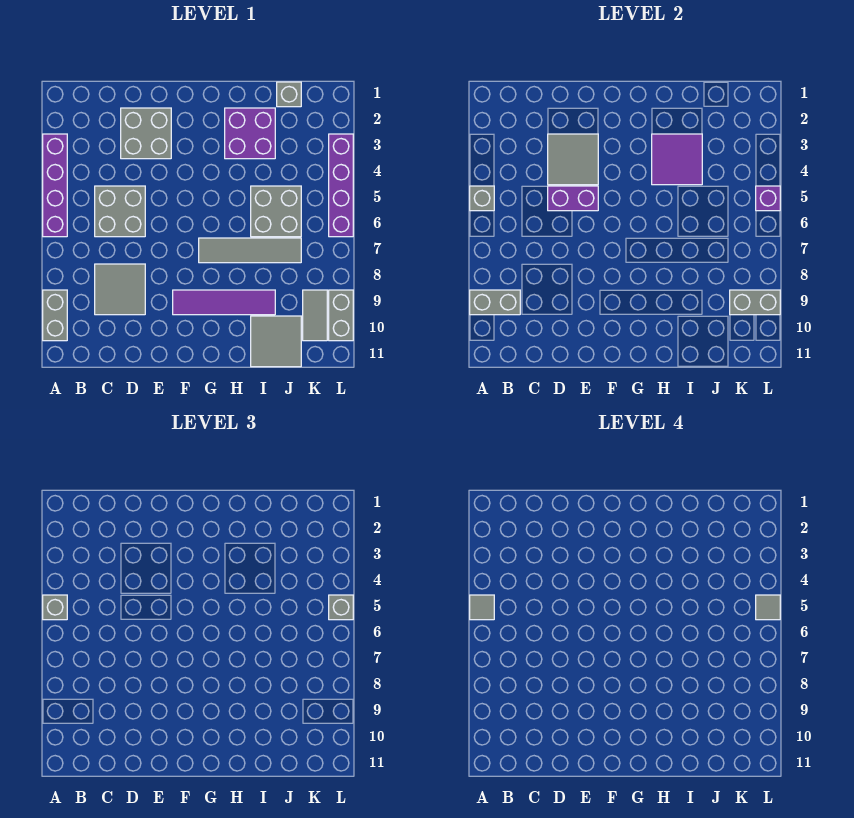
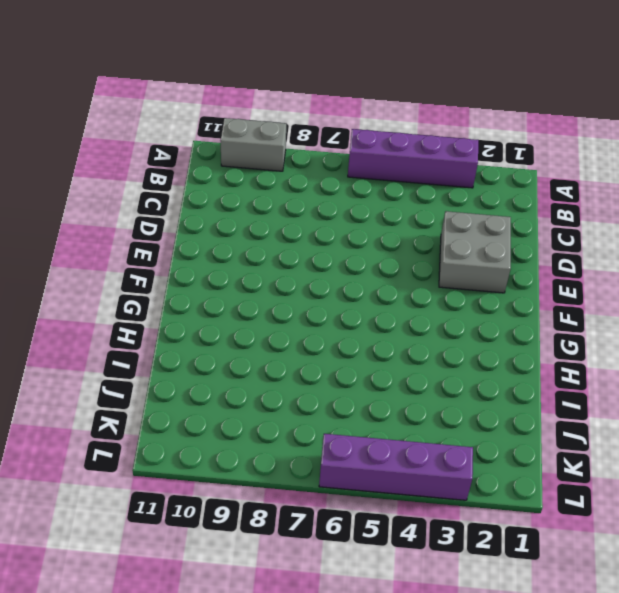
none -> grey brick C5:D6 level 1
none -> grey tile C8:D9 level 1
none -> purple tile F9:I9 level 1

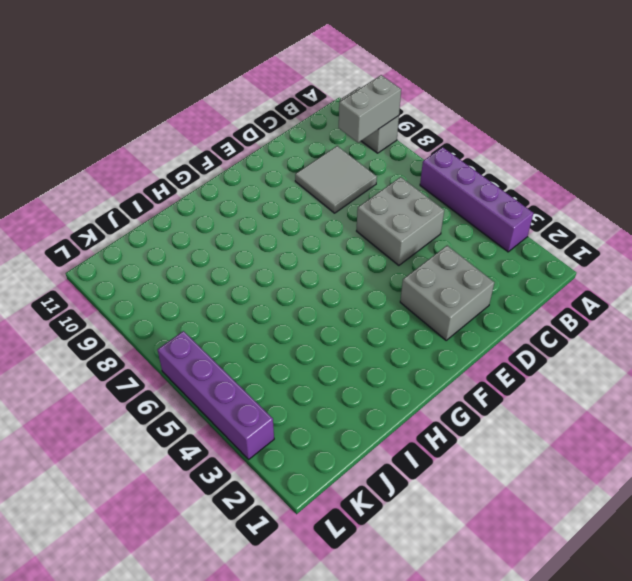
none -> purple tile F9:I9 level 1
none -> grey tile G7:J7 level 1
none -> purple brick H2:I3 level 1

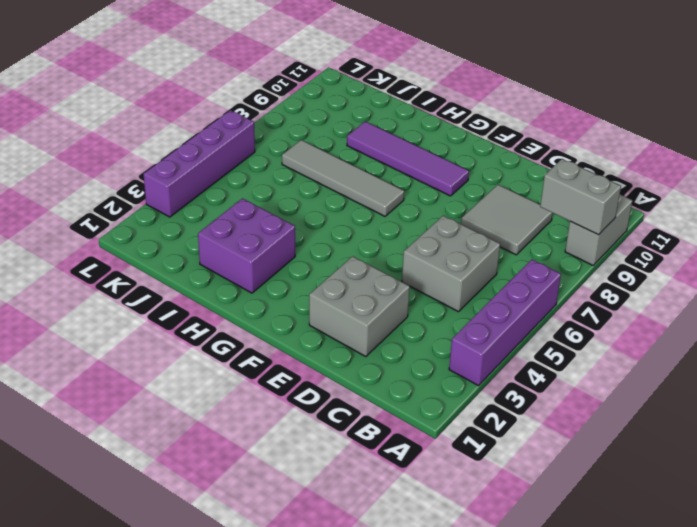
none -> grey brick I5:J6 level 1
none -> grey tile I10:J11 level 1
none -> grey brick J1 level 1

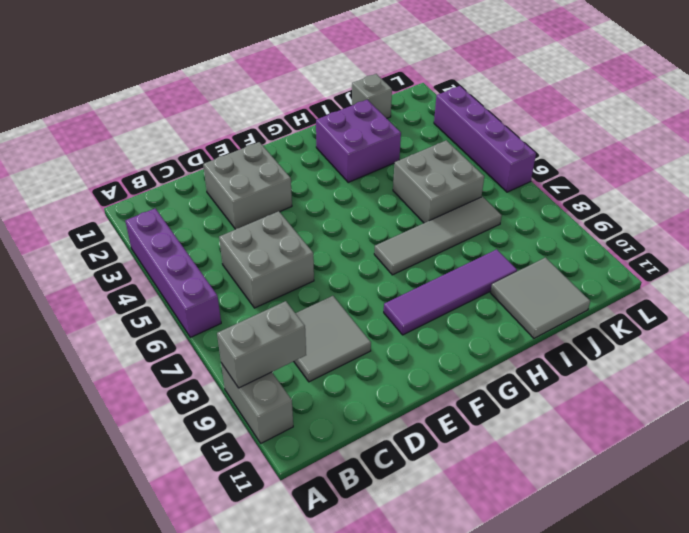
none -> grey tile K9:K10 level 1
none -> grey brick L9:L10 level 1
none -> grey brick A5 level 2

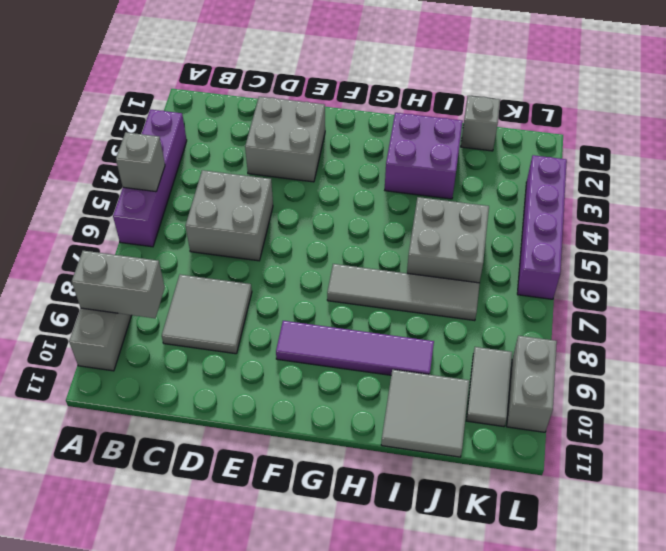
none -> grey tile D3:E4 level 2
none -> purple brick D5:E5 level 2
none -> purple tile H3:I4 level 2

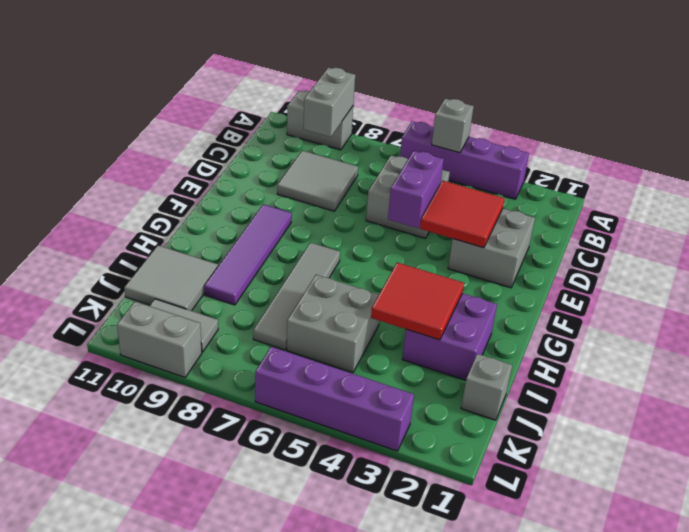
red tile D3:E4 level 2 -> grey tile D3:E4 level 2
red tile H3:I4 level 2 -> purple tile H3:I4 level 2
none -> grey brick K9:L9 level 2
none -> purple brick L5 level 2
none -> grey brick A5 level 3

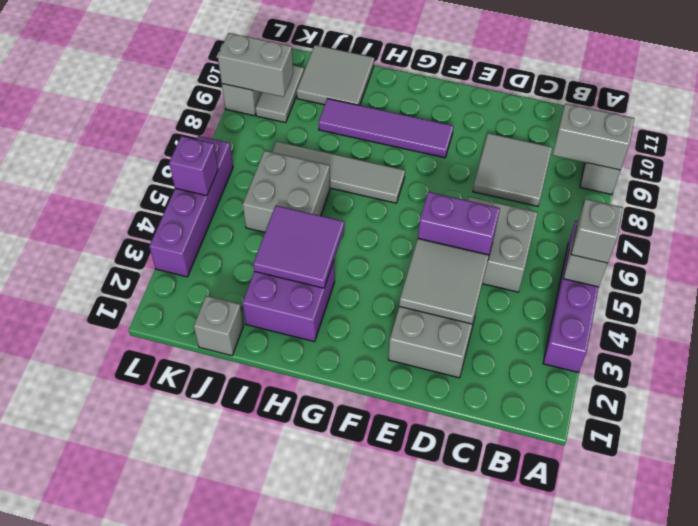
none -> grey brick L5 level 3
none -> grey tile A5 level 4
none -> grey tile L5 level 4

